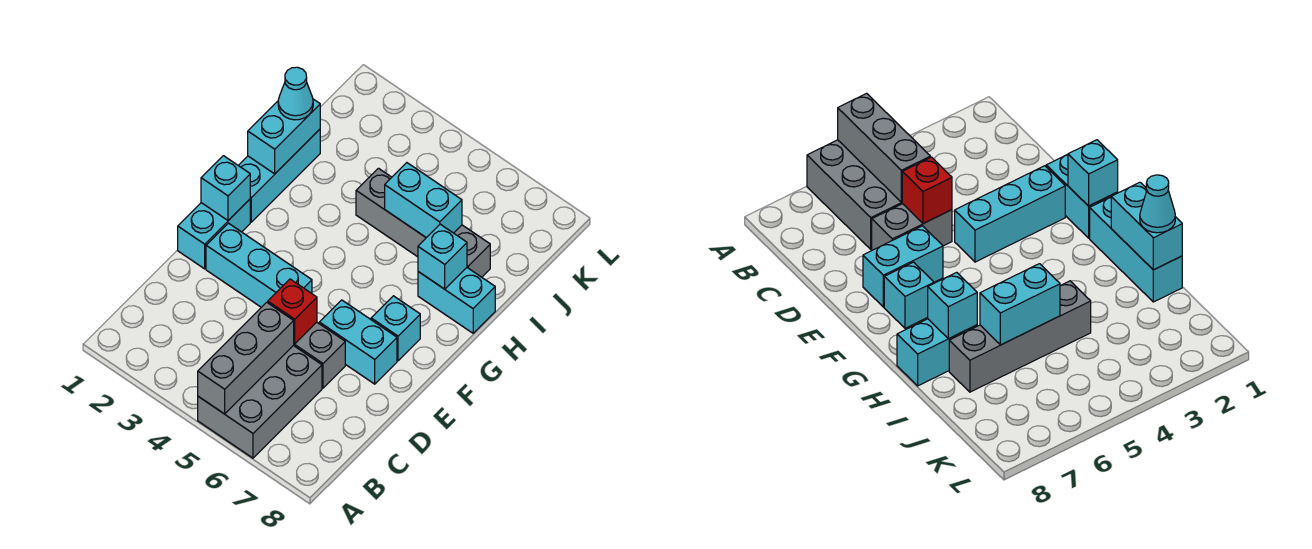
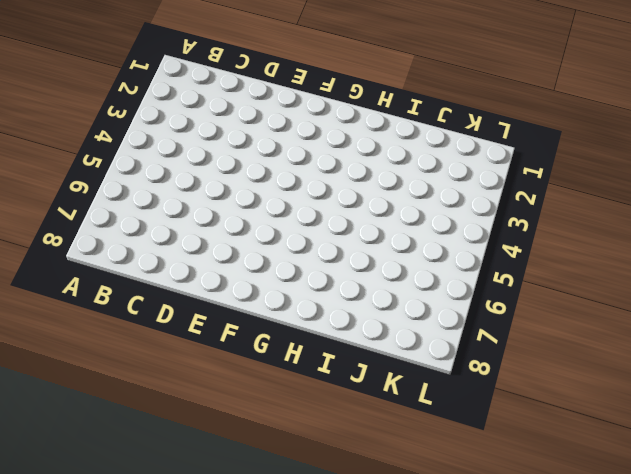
none -> grey brick A5:C6 level 1
none -> grey brick D5:D6 level 1
none -> cyan brick E1:F1 level 1

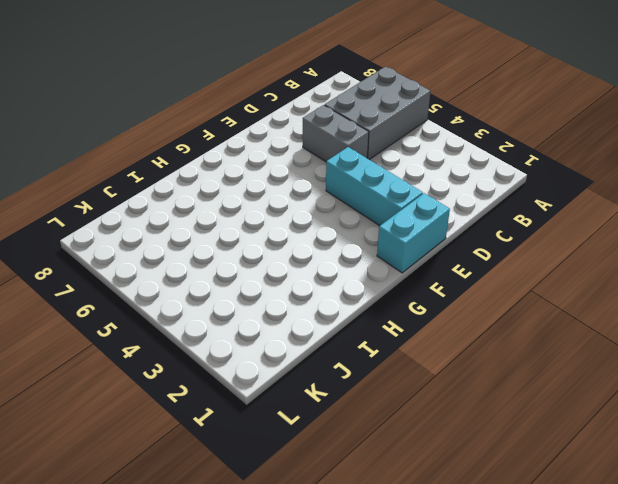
none -> cyan brick E6:E7 level 1
none -> cyan brick F7 level 1
none -> cyan brick G1:I1 level 1

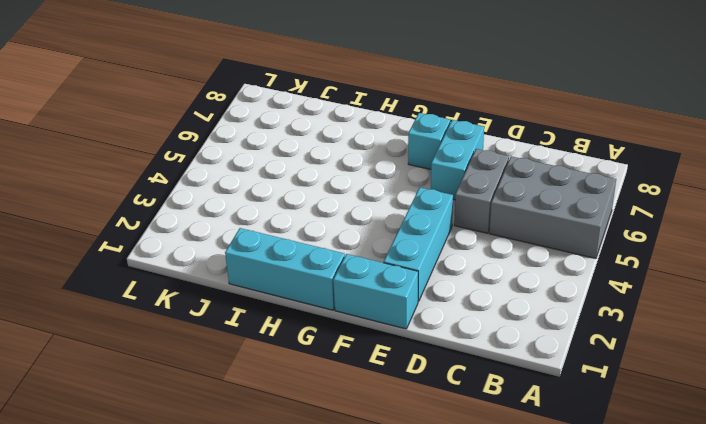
none -> cyan brick H7:H8 level 1
none -> grey brick I4:I7 level 1
none -> grey brick A5:C5 level 2

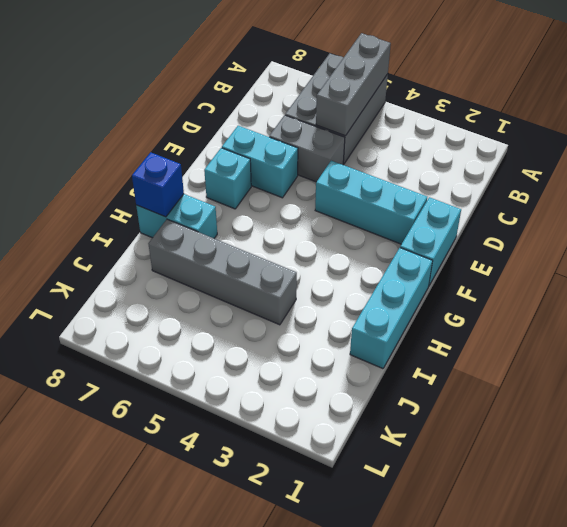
blue brick H8 level 2 -> none
none -> red brick D5 level 2
none -> cyan brick F1 level 2
none -> cyan brick H1:I1 level 2

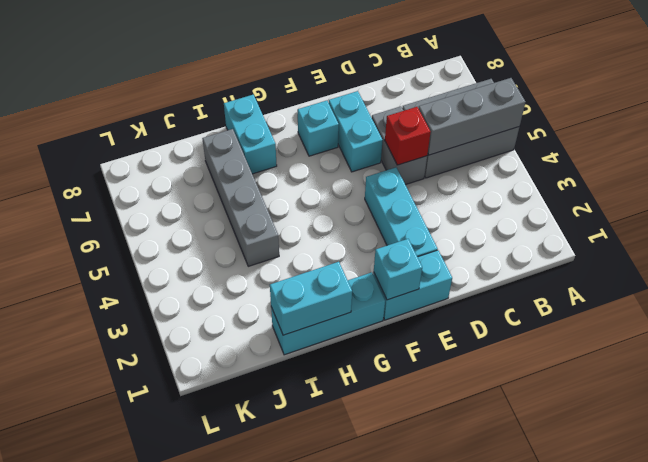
none -> cyan brick H7 level 2
none -> cyan brick I5:I6 level 2
none -> cyan cone I1 level 3

